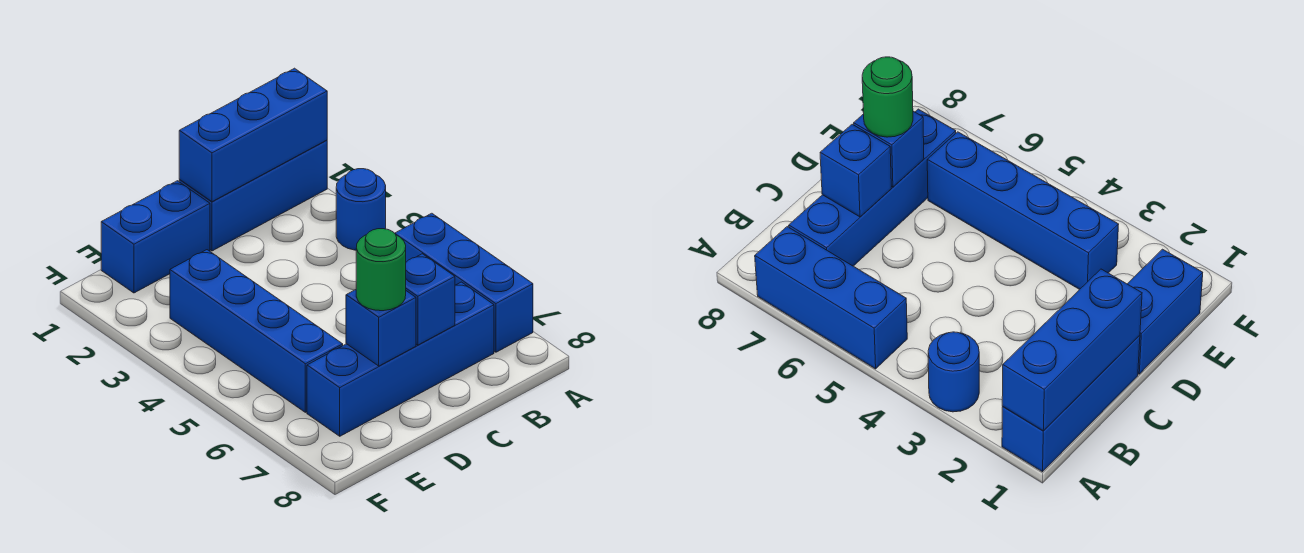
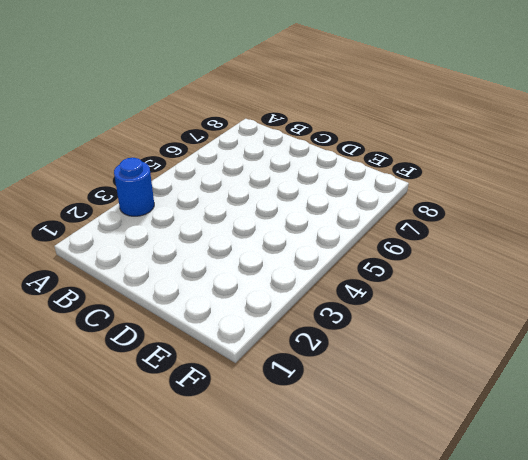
none -> blue brick A1:C1 level 1
none -> blue brick A5:A7 level 1

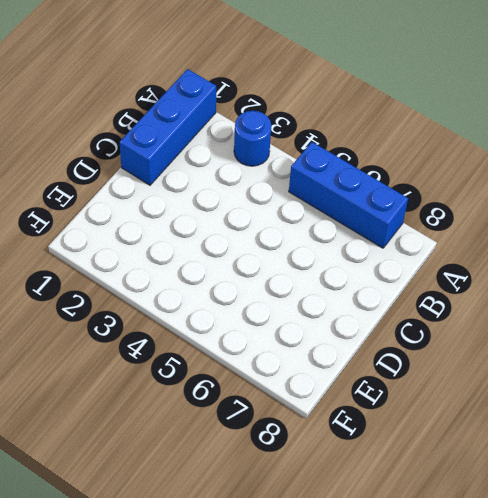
none -> blue brick B7:E7 level 1
none -> blue brick D1:E1 level 1

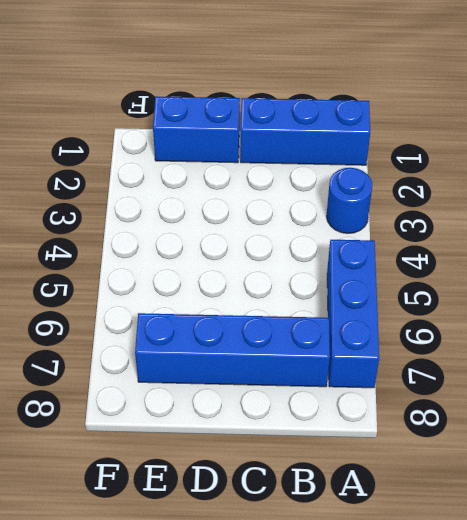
none -> blue brick E3:E6 level 1
none -> blue brick A1:C1 level 2

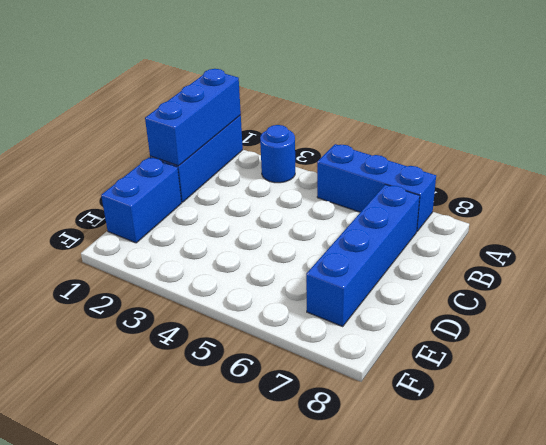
none -> blue brick E3:E6 level 1
none -> blue brick C7 level 2

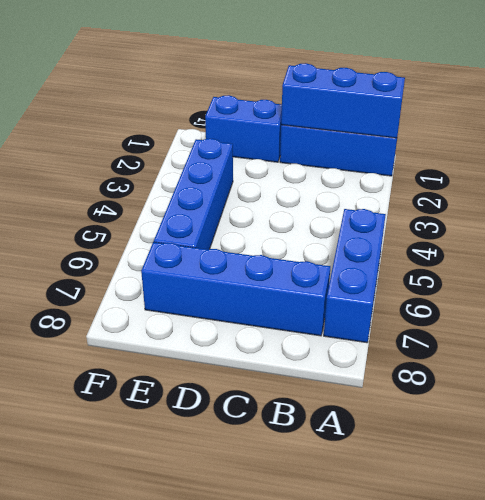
none -> blue round brick A3 level 1
none -> blue brick C7 level 2

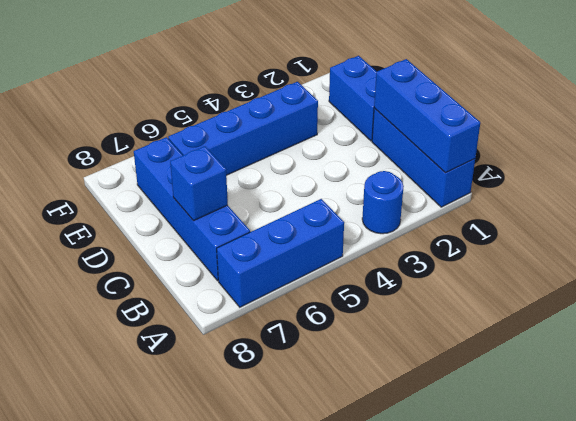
none -> blue brick D7 level 2
none -> green round brick D7 level 3

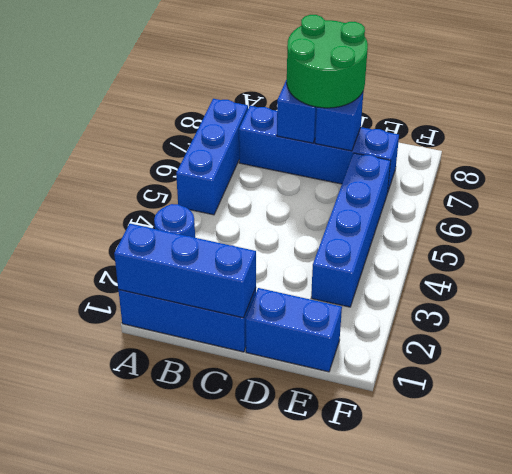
green round brick C7:D8 level 3 -> green round brick D7 level 3

